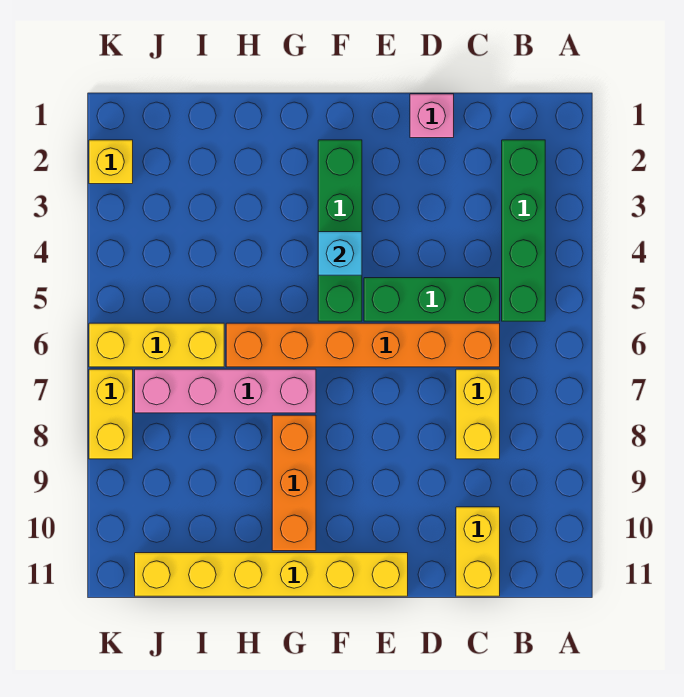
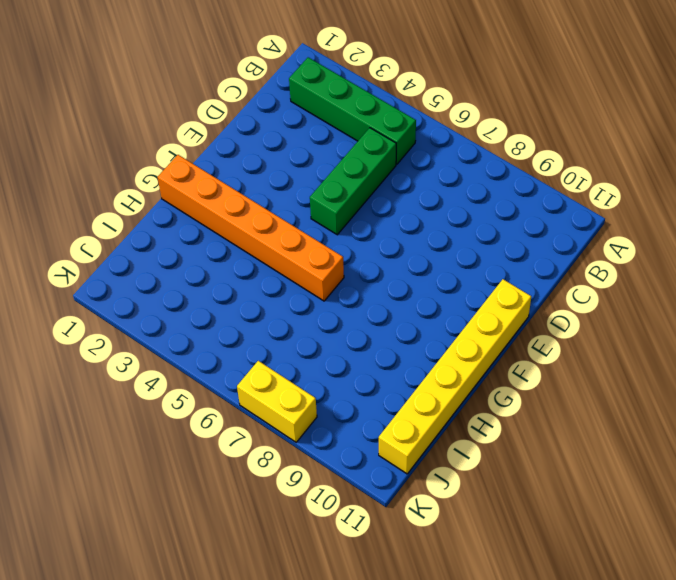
orange brick G1:G6 level 1 -> orange brick C6:H6 level 1
none -> yellow brick C7:C8 level 1
none -> yellow brick C10:C11 level 1
none -> pink brick D1 level 1

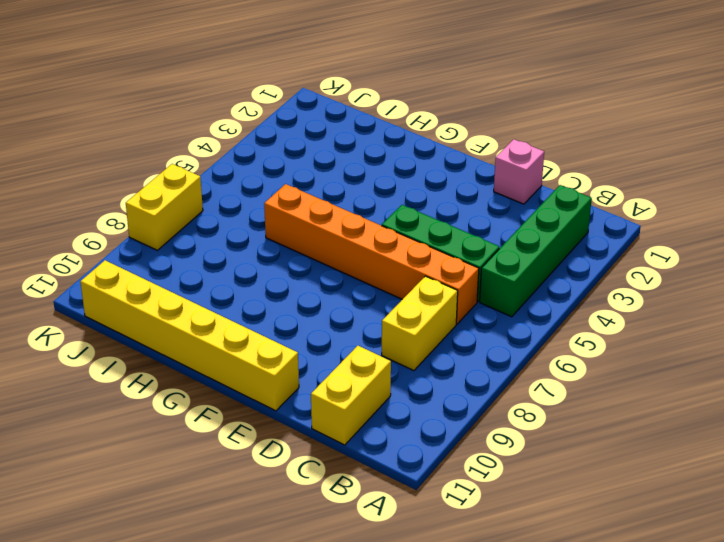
none -> green brick F2:F5 level 1
none -> pink brick G7:J7 level 1
none -> orange brick G8:G10 level 1

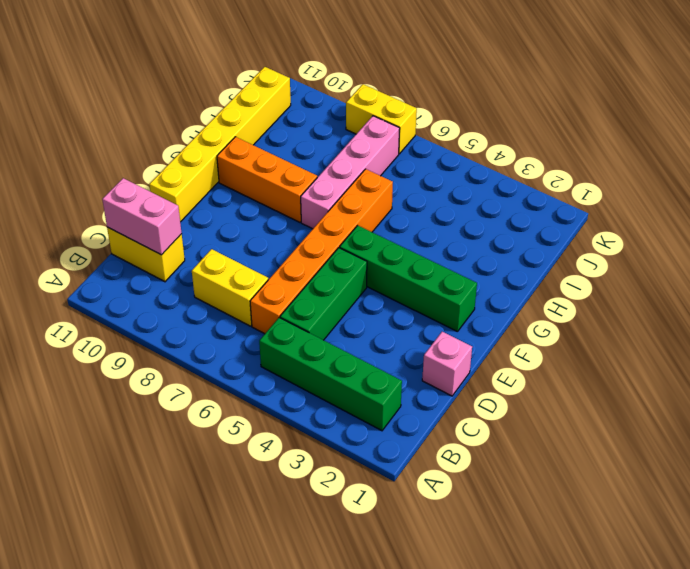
pink brick C10:C11 level 2 -> none
none -> yellow brick I6:K6 level 1
none -> yellow brick K2 level 1
none -> cyan brick F4 level 2

